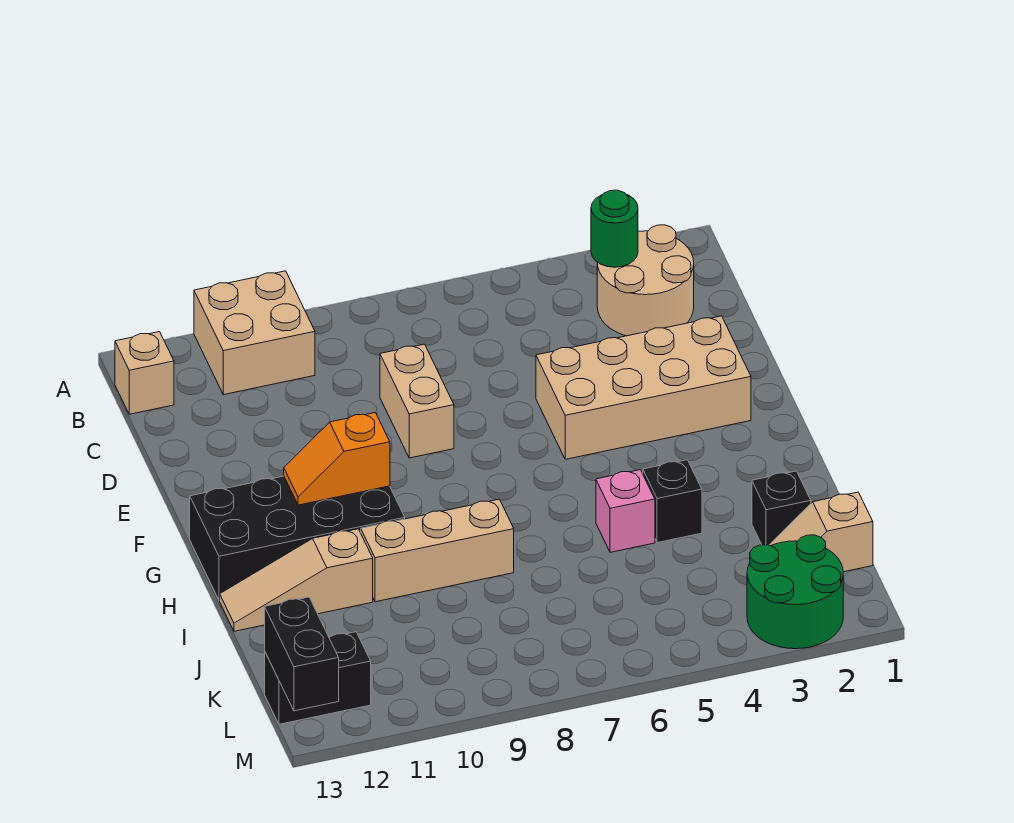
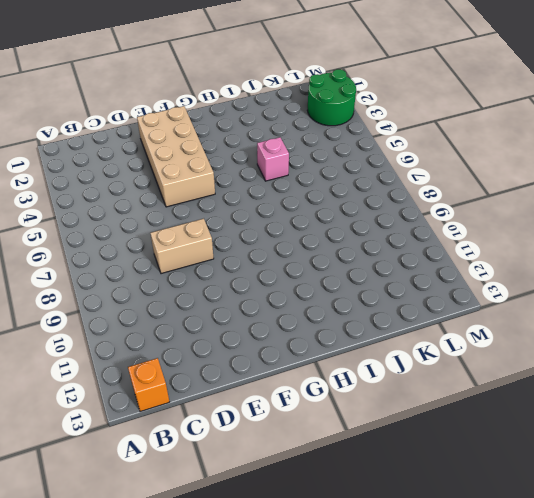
orange brick B13 level 1 -> tan brick B13 level 1
none -> tan brick A10:B11 level 1
none -> tan round brick B2:C3 level 1
none -> black brick G10:H13 level 1

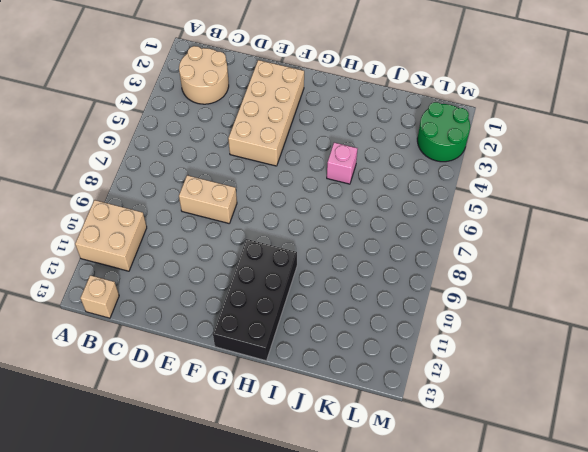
none -> black brick I4 level 1
none -> tan brick I8:I10 level 1
none -> tan slope I11:I13 level 1 top 11

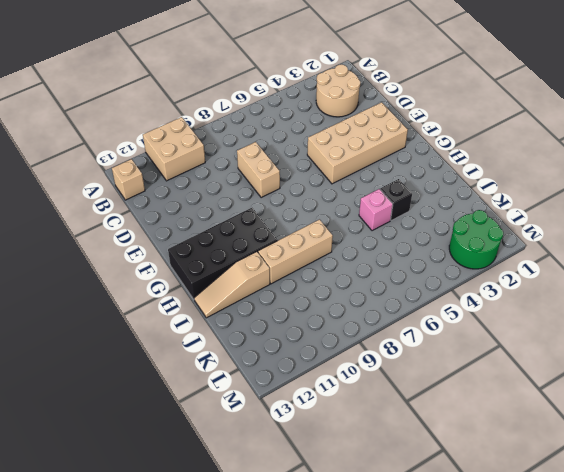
none -> black brick J2 level 1
none -> tan slope K1:K2 level 1 top 1
none -> black brick L12:L13 level 1

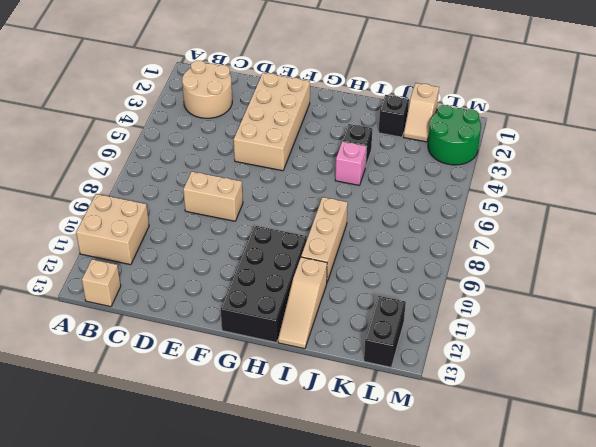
none -> green round brick B3 level 2
none -> orange slope G10:G11 level 2 top 10
none -> black brick L13:M13 level 2

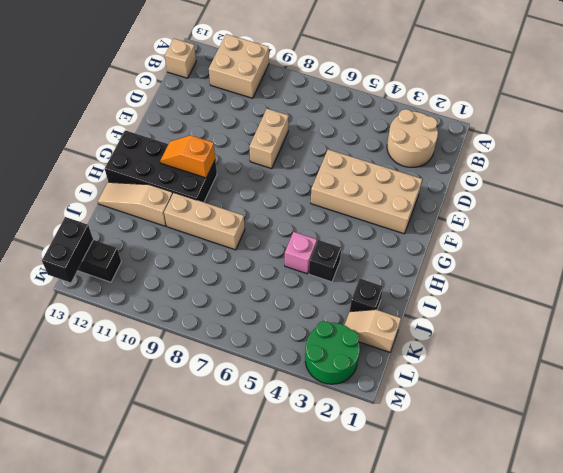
none -> green round brick B3 level 2

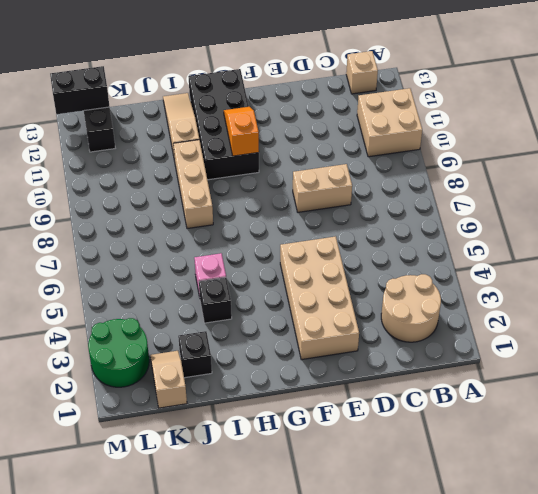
none -> green round brick B3 level 2

